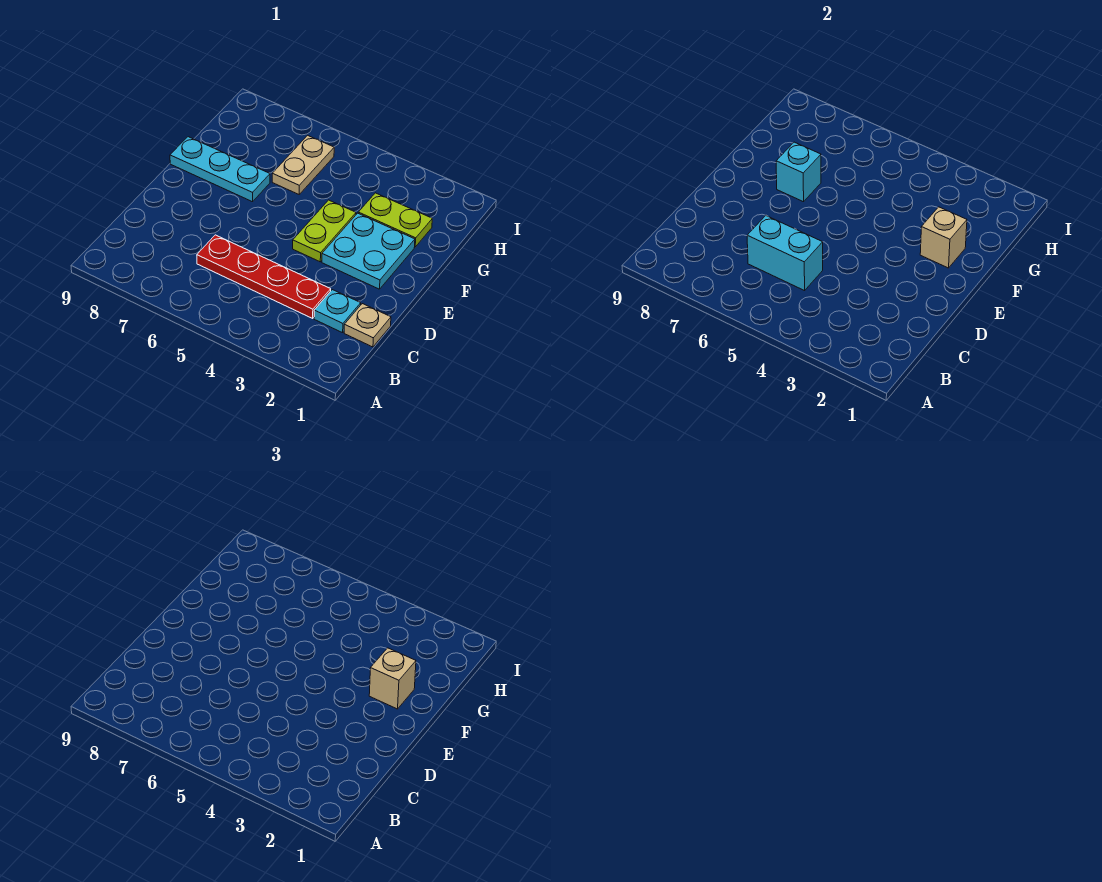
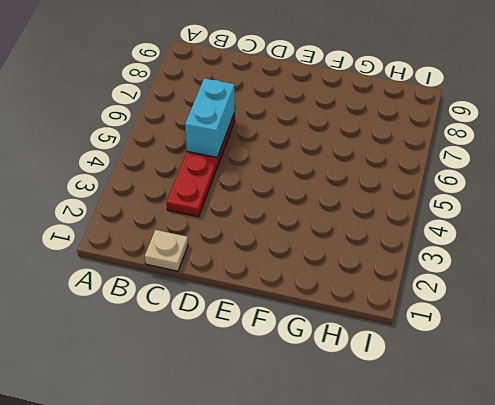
none -> cyan plate C2 level 1
none -> cyan plate E2:F3 level 1
none -> lime plate E4:F4 level 1

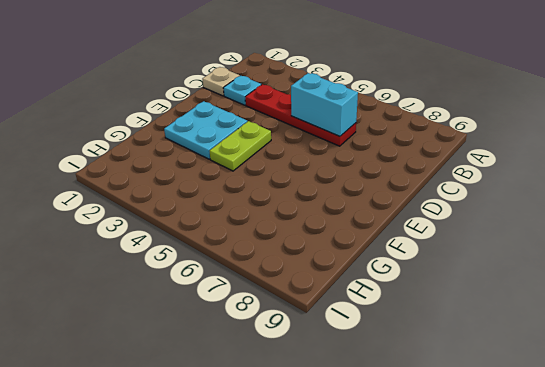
none -> cyan plate F7:F9 level 1
none -> lime plate G2:G3 level 1
none -> tan plate G6:H6 level 1

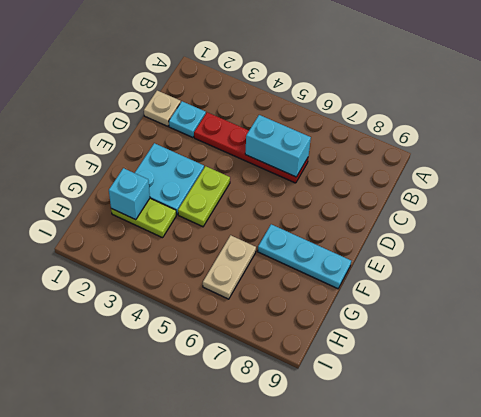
cyan brick G2 level 2 -> cyan brick F7 level 2
none -> tan brick F2 level 2
none -> tan brick F2 level 3

